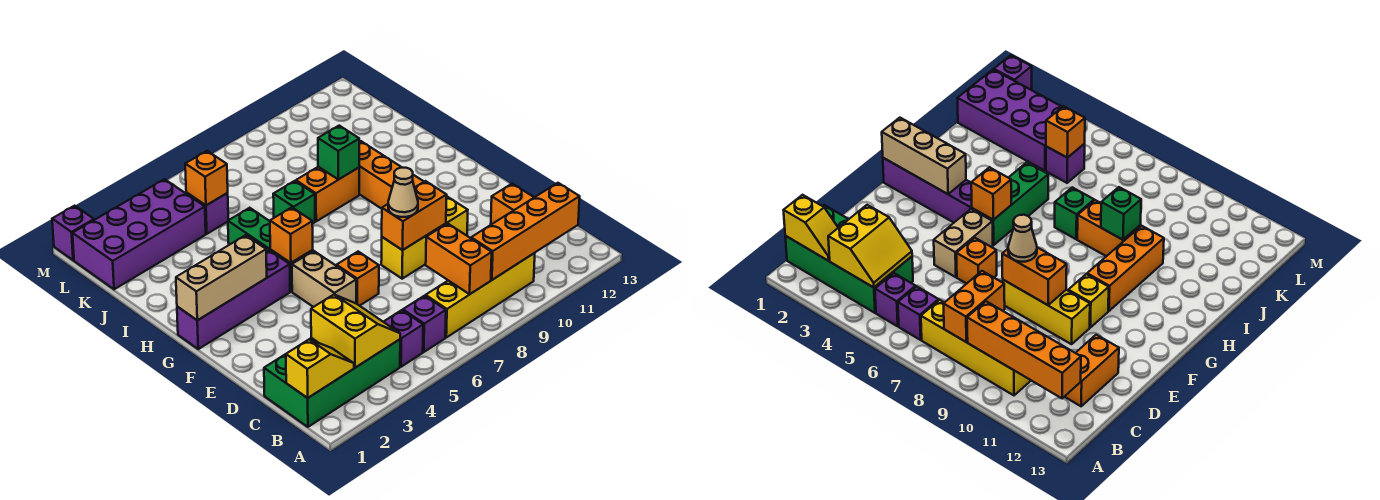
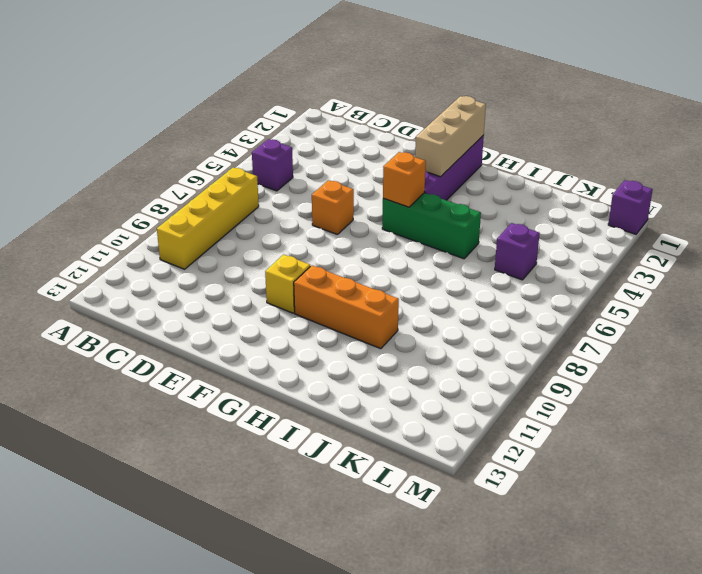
none -> green brick B1:C4 level 1
none -> purple brick B6 level 1
none -> orange brick C12:D12 level 1

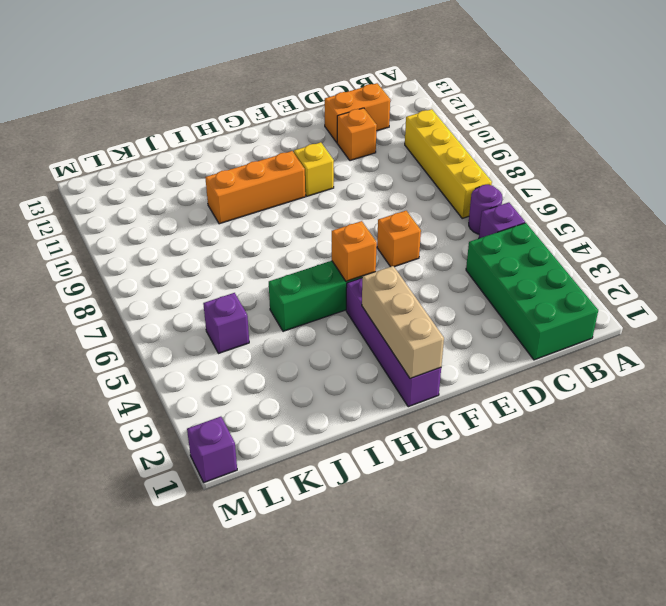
purple round brick B6 level 1 -> purple brick B6 level 1
orange brick D11 level 1 -> orange brick K5 level 2
none -> tan brick E5:F5 level 1
none -> yellow brick E8:E10 level 1
none -> green brick I7 level 1

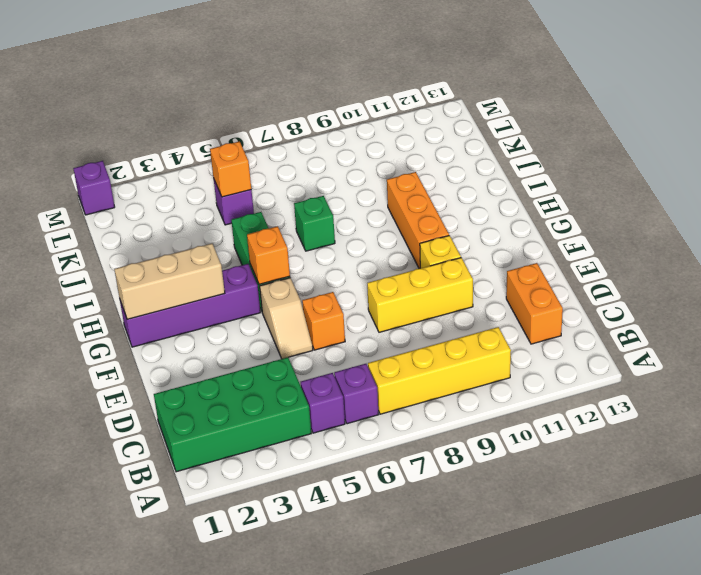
tan slope E5:F5 level 1 top F -> tan brick E5:F5 level 1
none -> orange brick I8:I9 level 1
none -> purple brick K1:L4 level 1
none -> yellow slope B1:B2 level 2 top 1

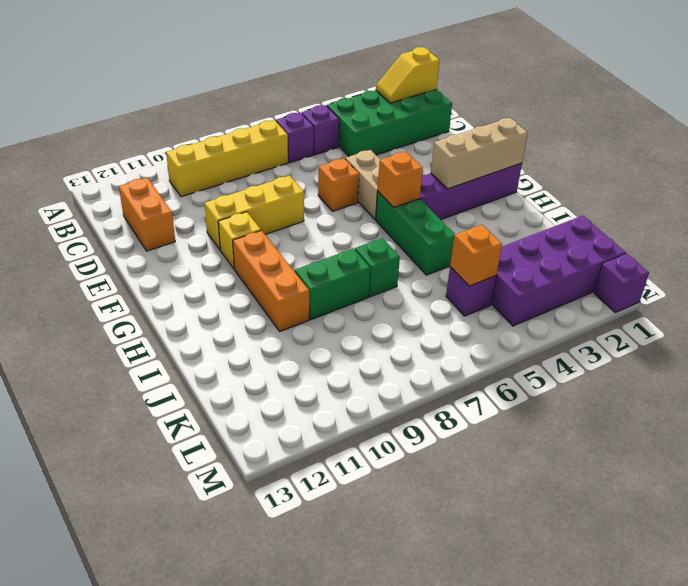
green brick I8:I9 level 1 -> orange brick I8:I9 level 1
none -> yellow slope B3:C4 level 2 top 3
none -> orange brick B8:C8 level 2
none -> orange brick B9:B12 level 2

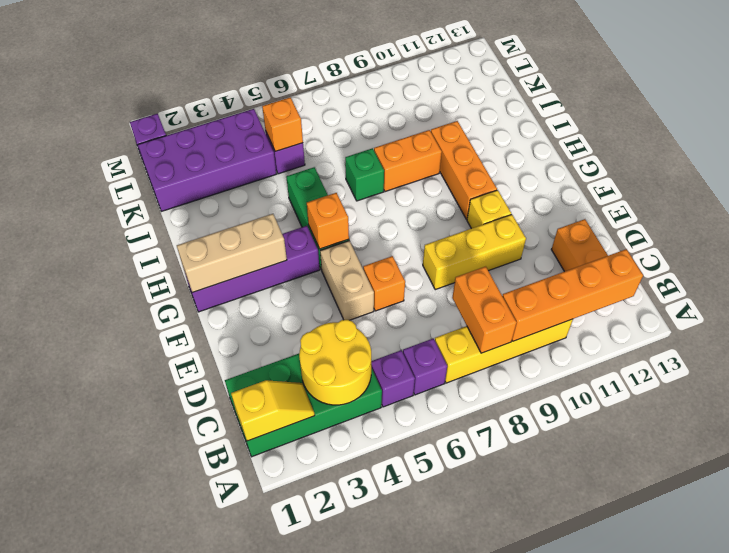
yellow round brick B3:C4 level 2 -> yellow slope B3:C4 level 2 top 3
none -> orange brick E8:E9 level 2
none -> green brick I9 level 2
none -> tan cone E8 level 3

